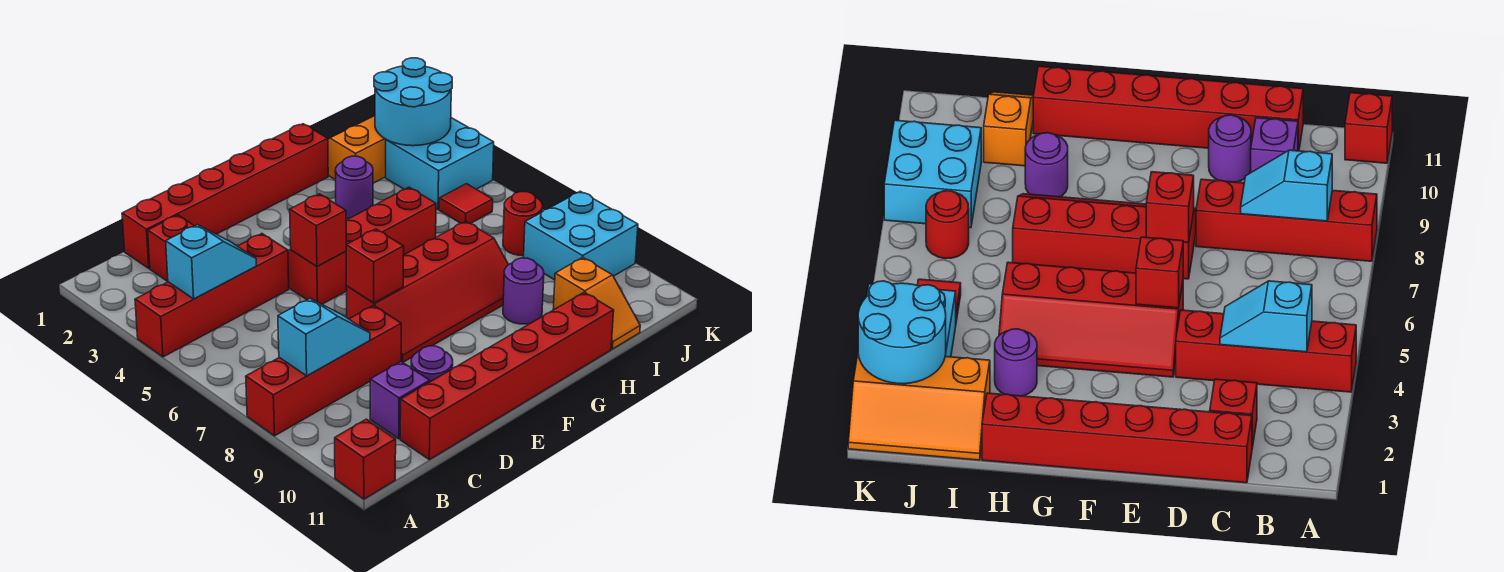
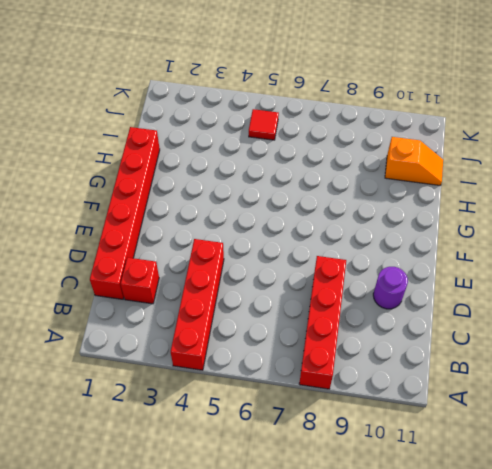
none -> red brick A11 level 1
none -> purple brick C10 level 1
none -> red brick C11:H11 level 1

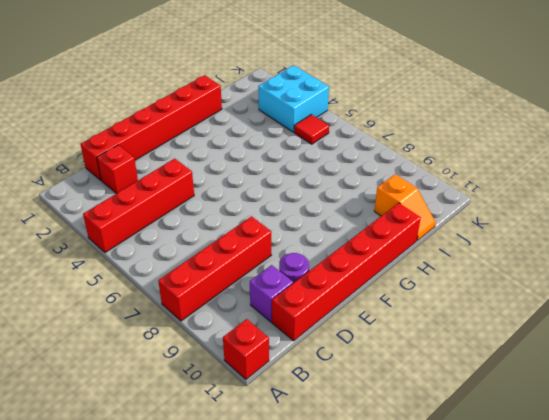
none -> red slope E4:H5 level 1 top 5
none -> red slope E7:H8 level 1 top 7
none -> purple round brick H3 level 1

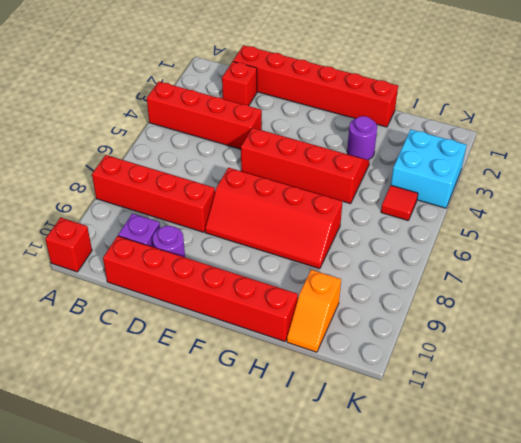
none -> purple round brick H9 level 1
none -> orange slope I1:K2 level 1 top 2
none -> red round brick J7 level 1

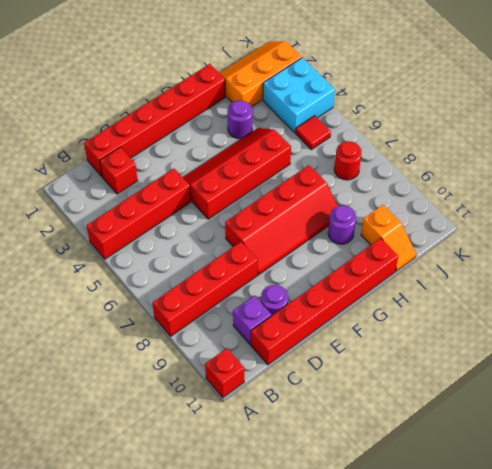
none -> cyan brick J8:K9 level 1
none -> cyan slope B4:C4 level 2 top B
none -> cyan slope B8:C8 level 2 top B

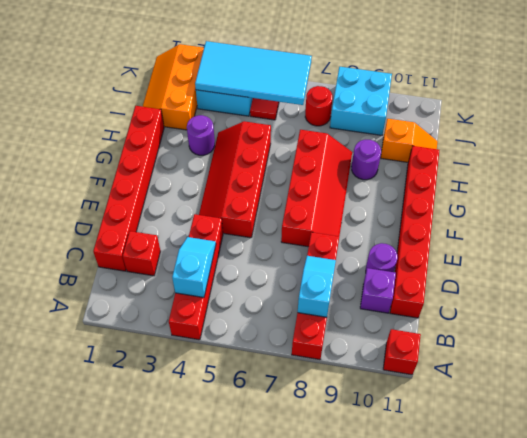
cyan tile J3:K6 level 2 -> cyan round brick J2:K3 level 2
none -> red brick E5 level 2
none -> red brick E7 level 2

